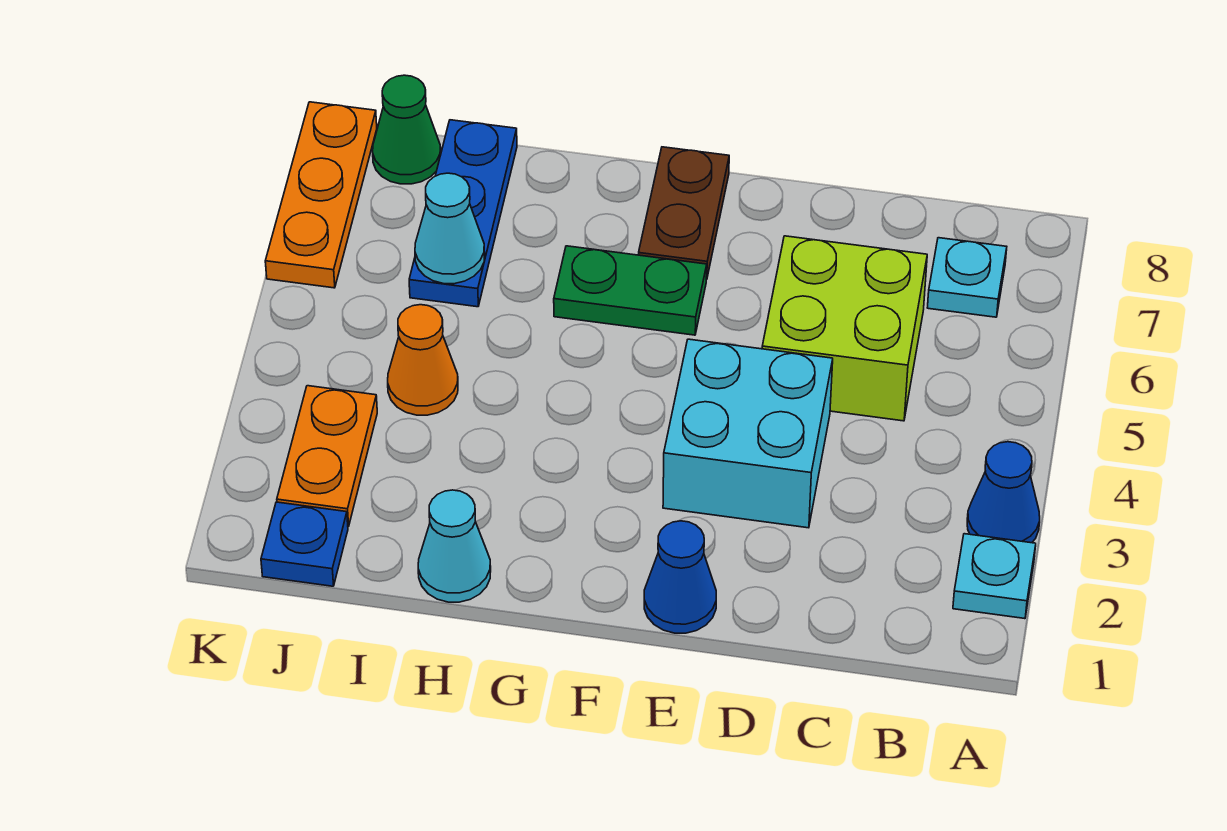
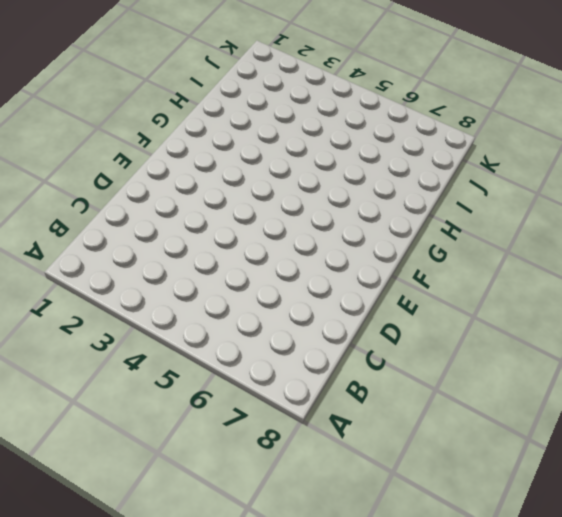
none -> cyan plate A2 level 1
none -> blue cone A3 level 1
none -> cyan plate B7 level 1

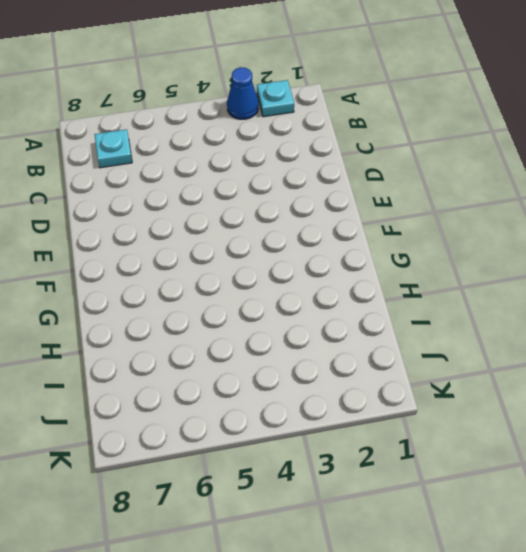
none -> lime brick C5:D6 level 1
none -> cyan brick D3:E4 level 1
none -> blue cone E1 level 1

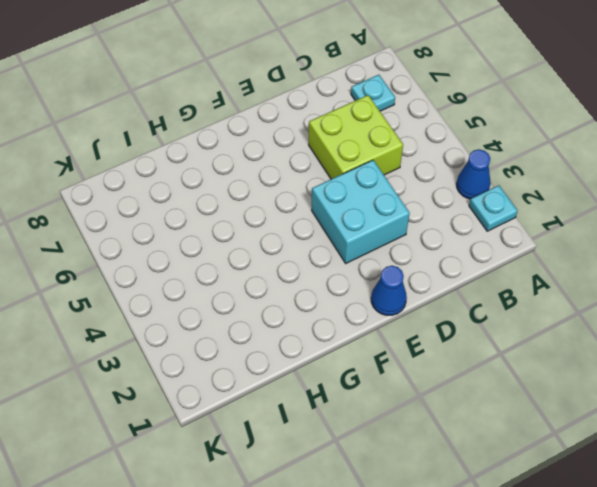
none -> green plate F6:G6 level 1
none -> brown plate F7:F8 level 1
none -> cyan cone H1 level 1

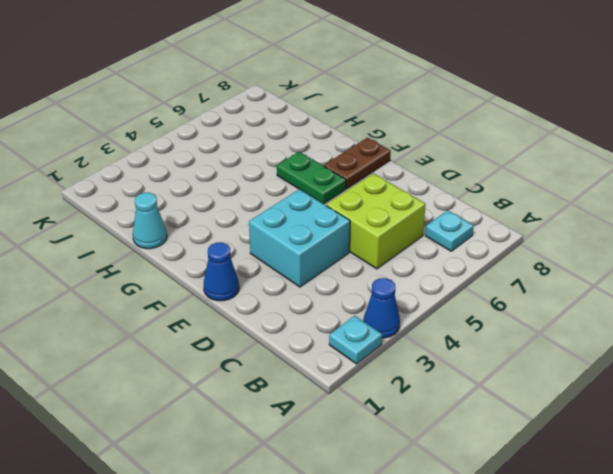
none -> orange cone I4 level 1
none -> blue plate I6:I8 level 1
none -> blue plate J1 level 1

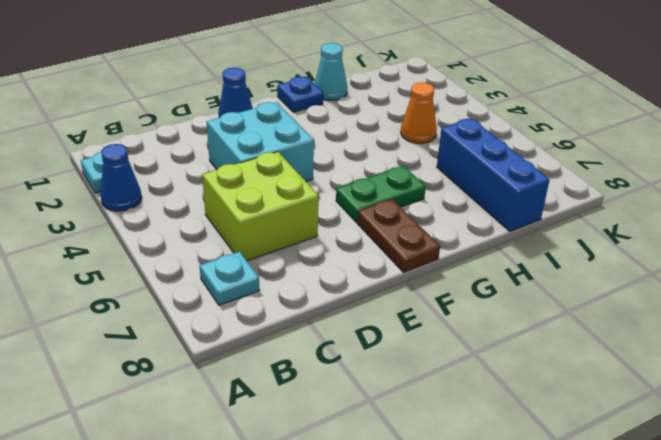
blue plate G1 level 1 -> blue plate J1 level 1
blue brick I6:I8 level 1 -> blue plate I6:I8 level 1
none -> orange plate J2:J3 level 1
none -> green cone J8 level 1
none -> orange plate K6:K8 level 1

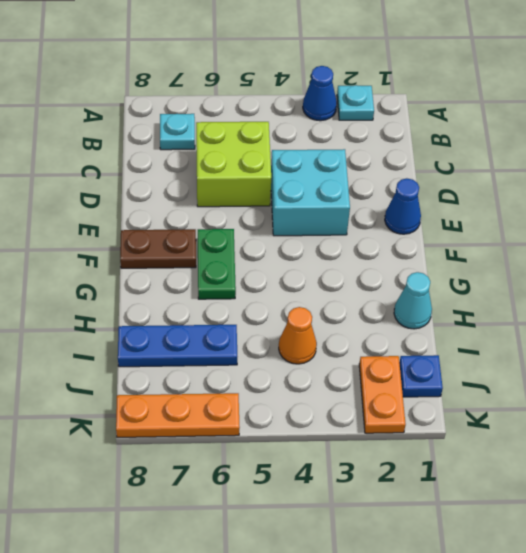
orange plate J2:K2 level 1 -> orange plate J2:J3 level 1
none -> green cone J8 level 1
none -> cyan cone I6 level 2

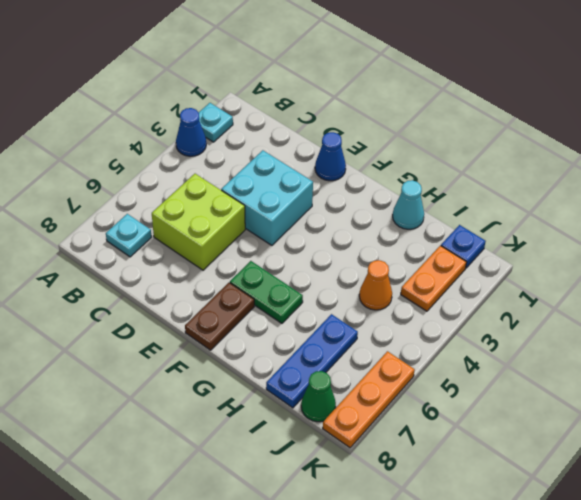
none -> cyan cone I6 level 2

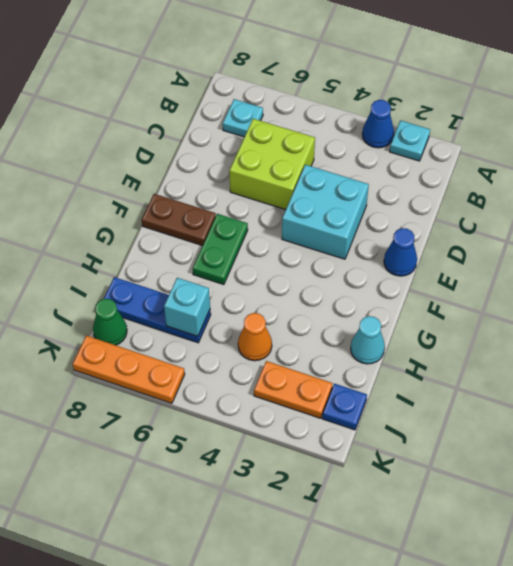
cyan brick I6 level 2 -> cyan cone I6 level 2

